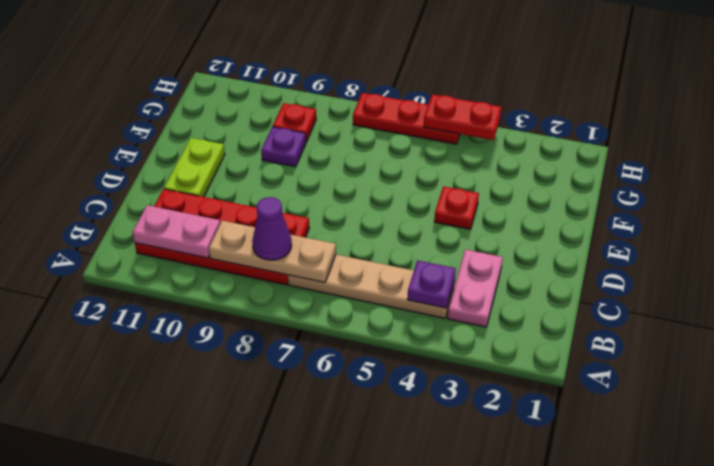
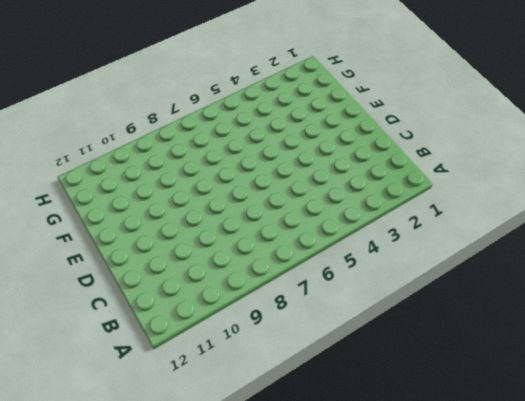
none -> pink plate B3:C3 level 1
none -> tan plate B4:B7 level 1
none -> red plate B8:C11 level 1

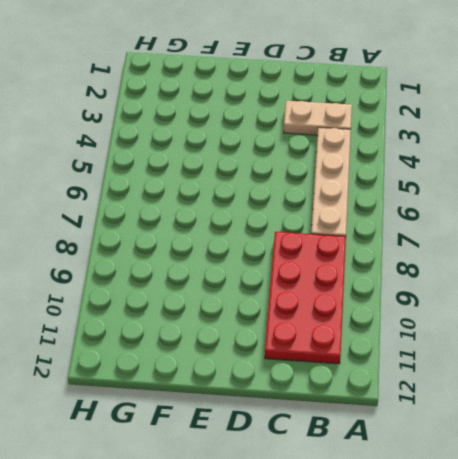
tan plate B3:C3 level 1 -> pink plate B3:C3 level 1
none -> lime plate D11:E11 level 1
none -> red plate E4 level 1
none -> purple plate F9 level 1

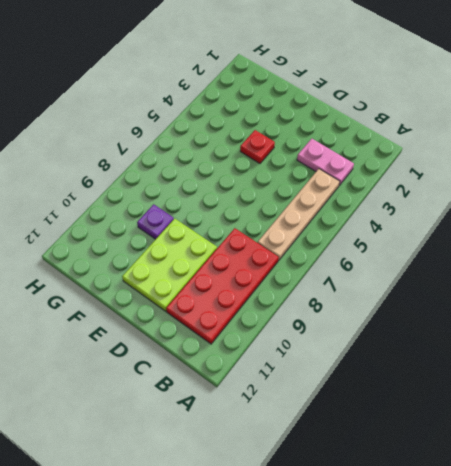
lime plate D9:E11 level 1 -> lime plate D11:E11 level 1
none -> red plate G9 level 1
none -> red plate H5:H7 level 1
none -> purple plate B4 level 2

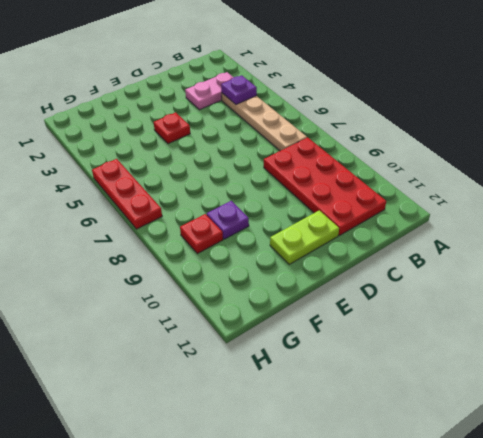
none -> tan plate B7:B9 level 2
none -> pink plate B10:B11 level 2
none -> red plate H4:H5 level 2

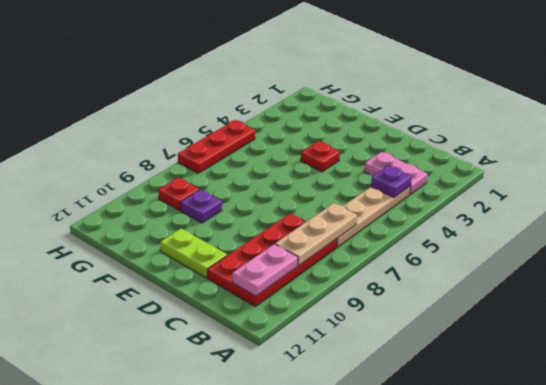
none -> red plate H4:H5 level 2
none -> purple cone B8 level 3

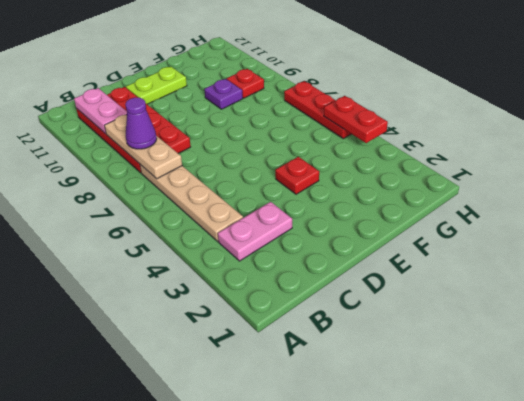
none -> purple plate B4 level 2

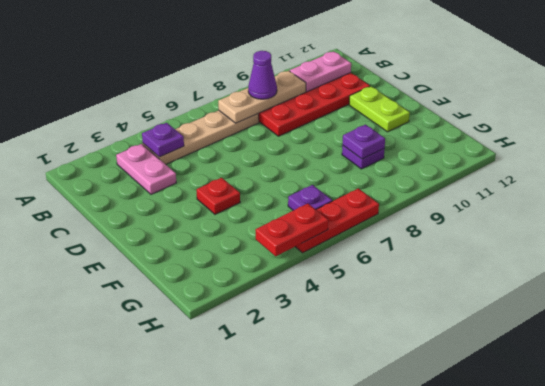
purple plate F9 level 2 -> none
purple plate G6 level 1 -> none
none -> red plate G9 level 1

